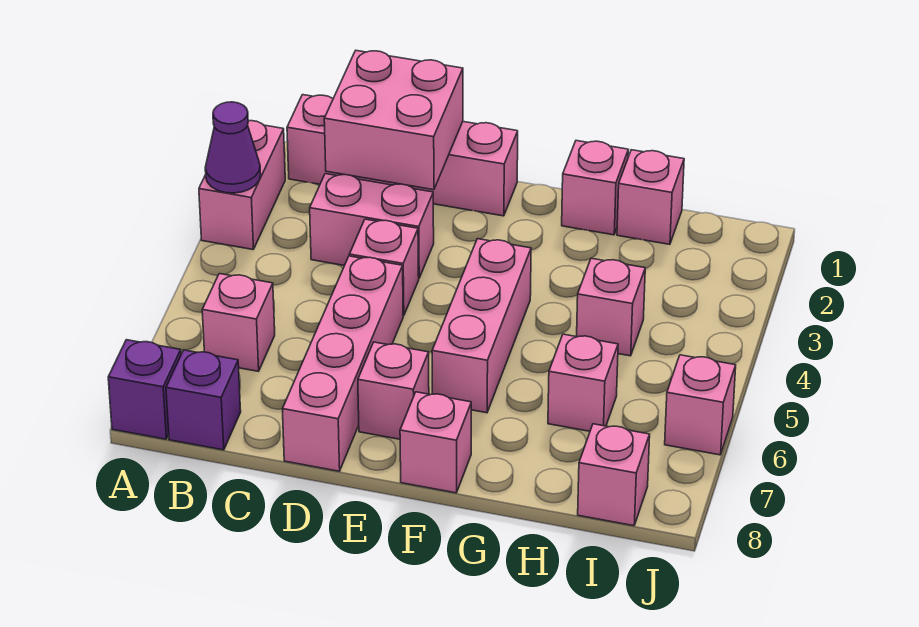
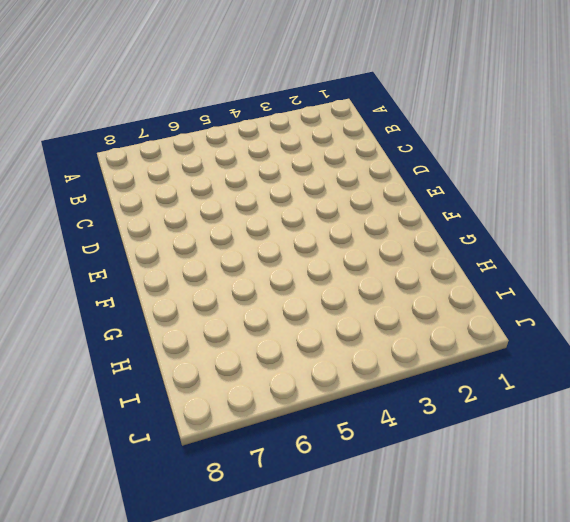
none -> pink brick A2:A3 level 1
none -> purple brick A8 level 1
none -> pink brick B1:E1 level 1

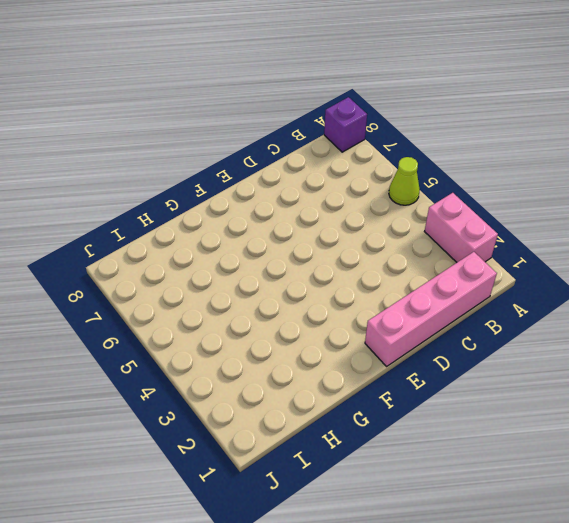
lime cone A5 level 1 -> none
none -> pink brick B6 level 1
none -> purple brick B8 level 1
none -> pink brick C3:D3 level 1

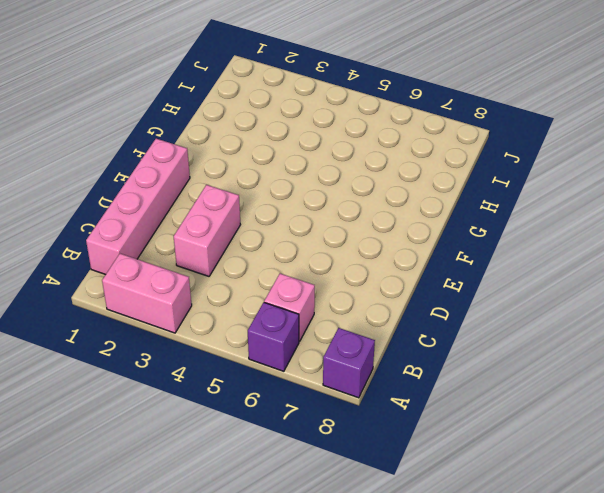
purple brick A6 level 1 -> purple brick B8 level 1
none -> pink brick D4 level 1
none -> pink brick D5:D8 level 1
none -> pink brick E7 level 1

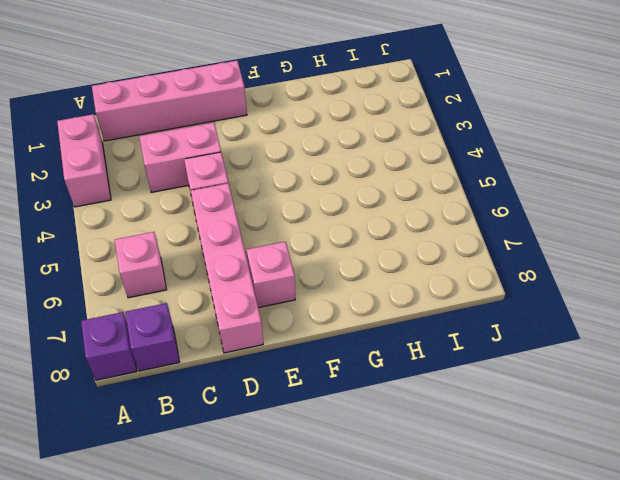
none -> pink brick F4:F6 level 1
none -> pink brick F8 level 1
none -> pink brick G1 level 1

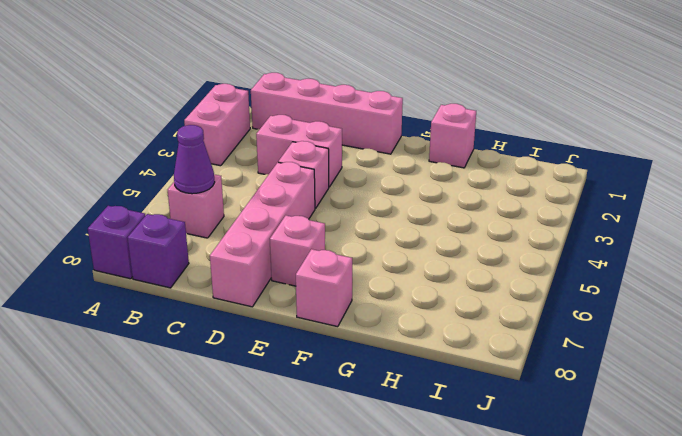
purple cone B6 level 2 -> purple cone A3 level 2
none -> pink brick F4:F6 level 1
none -> pink brick H1 level 1
none -> pink brick H4 level 1

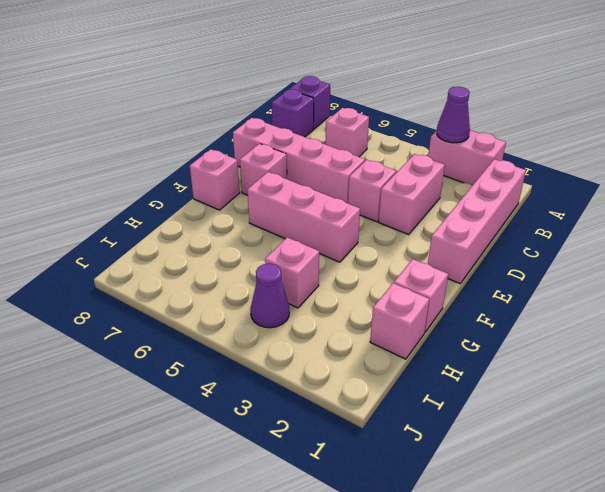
purple cone I4 level 1 -> none
none -> pink brick H6 level 1
none -> pink brick I8 level 1
none -> pink brick J6 level 1

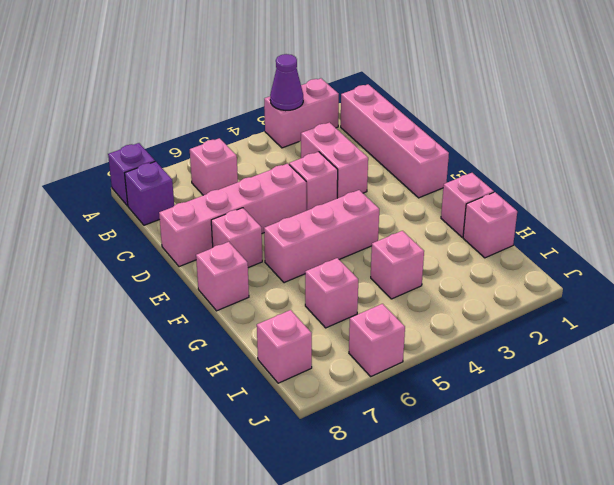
none -> pink brick C1:D2 level 2

